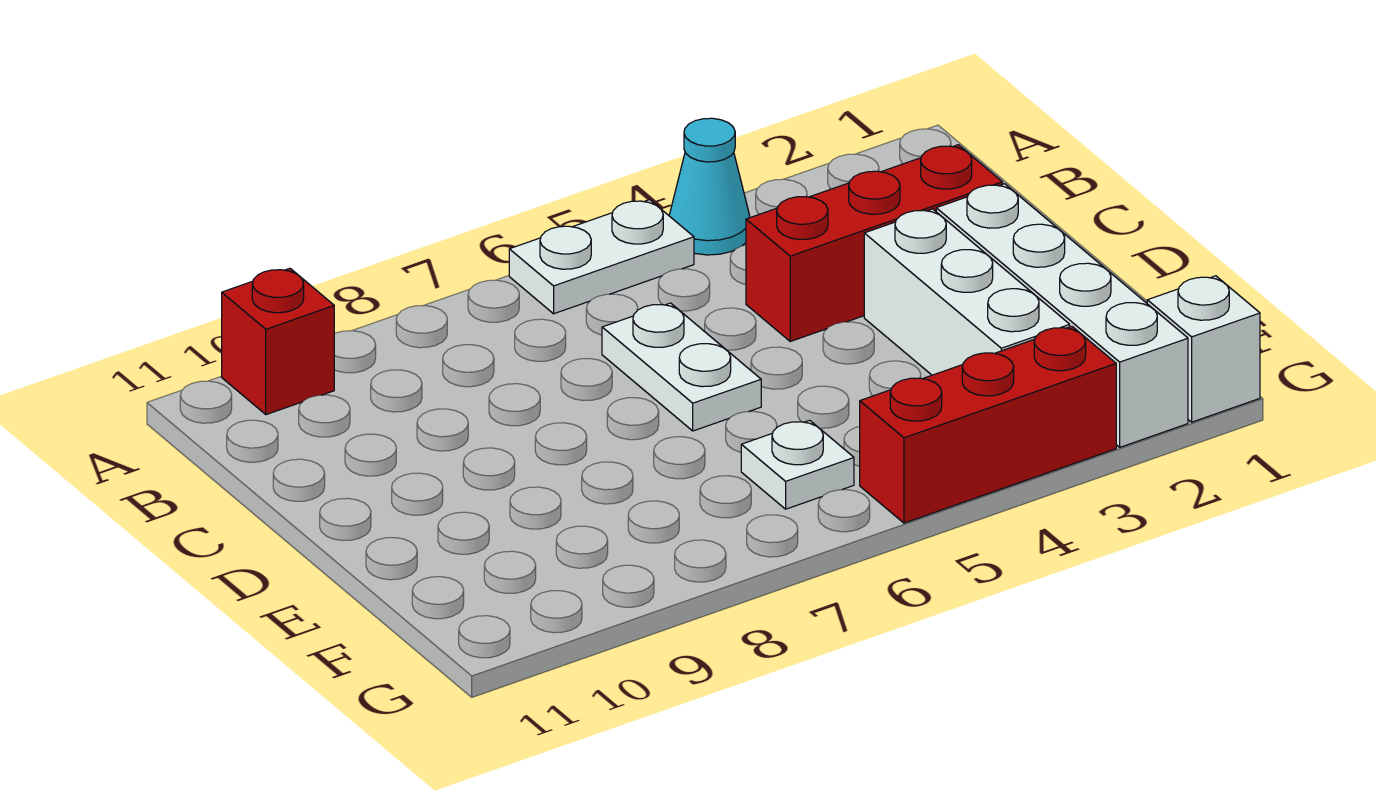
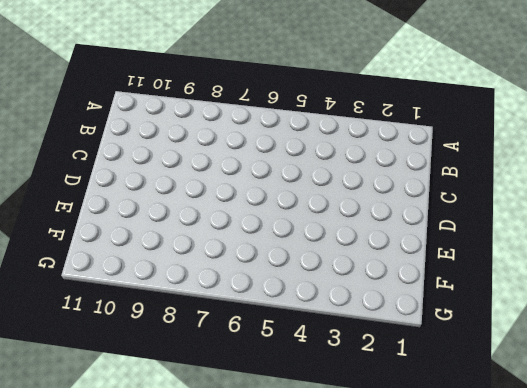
none -> cyan cone A4 level 1
none -> white plate A5:A6 level 1

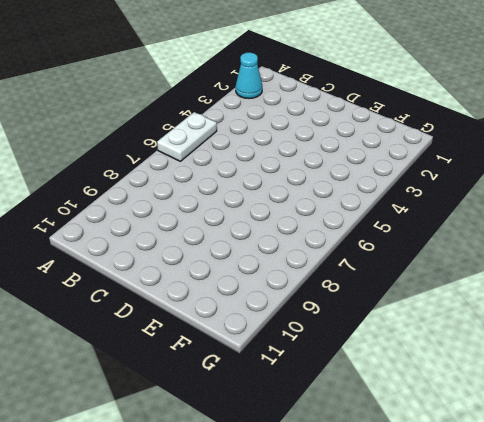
cyan cone A2 level 1 -> cyan cone A4 level 1
none -> red brick A10 level 1
none -> red brick C2:C4 level 1

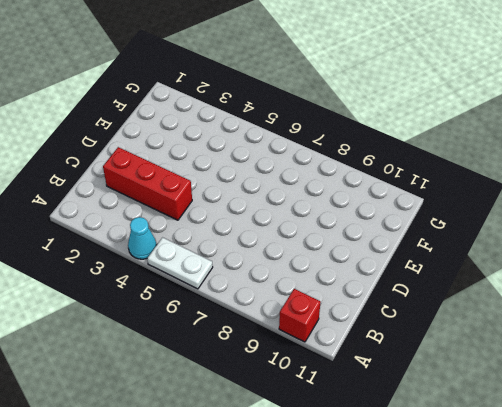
none -> white plate C6:D6 level 1
none -> white brick D2:G2 level 1

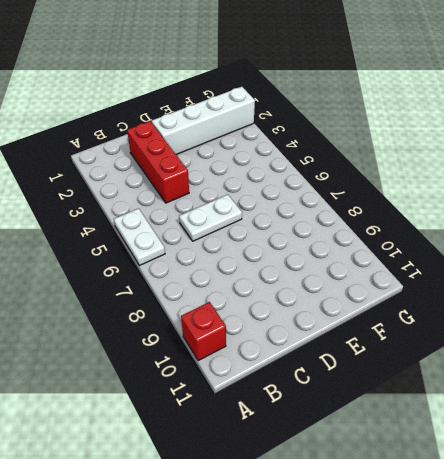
none -> cyan cone A4 level 1
none -> white brick D3:F3 level 1

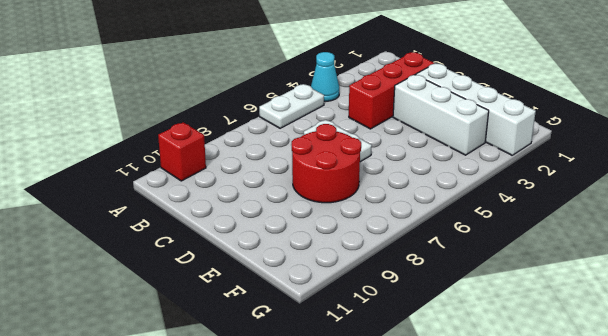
red round brick D7:E8 level 1 -> none
none -> white plate F6 level 1
none -> white brick G1 level 1

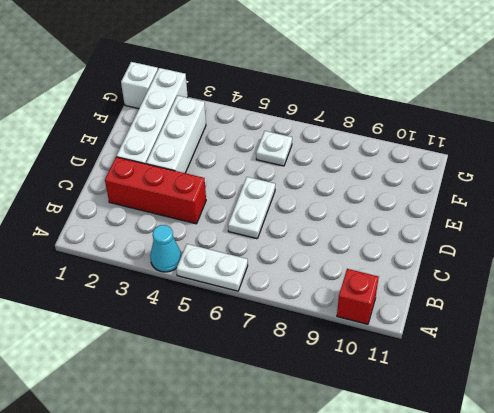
none -> red brick G3:G5 level 1

